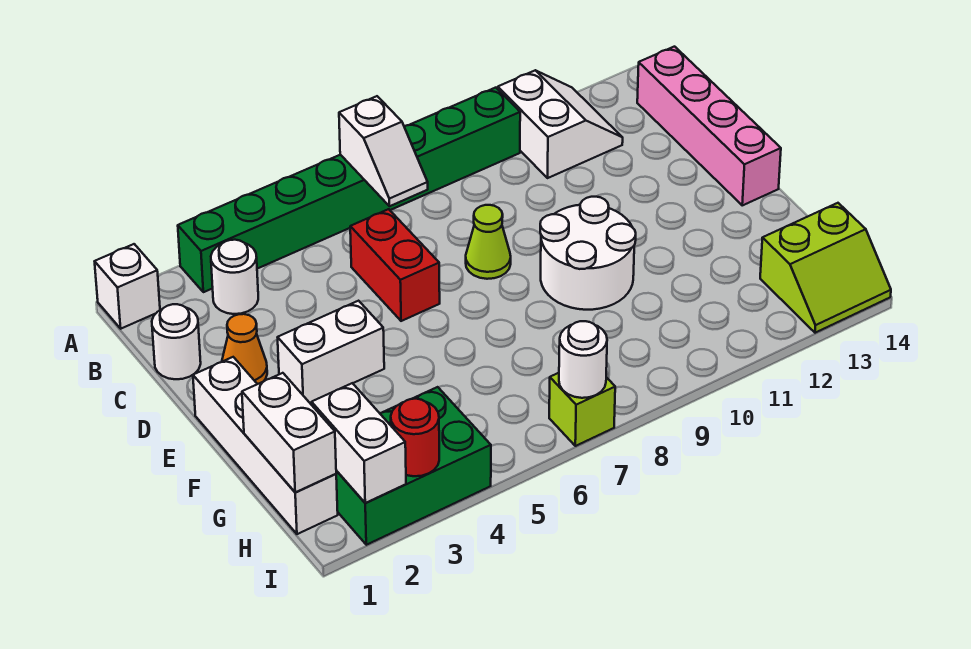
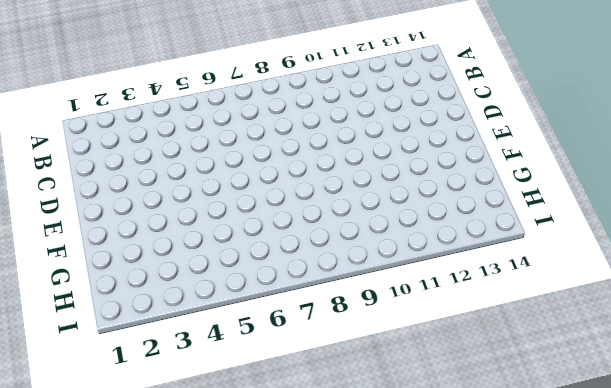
none -> white brick A1 level 1
none -> green brick A3:A10 level 1
none -> white slope A11:B12 level 1 top 11

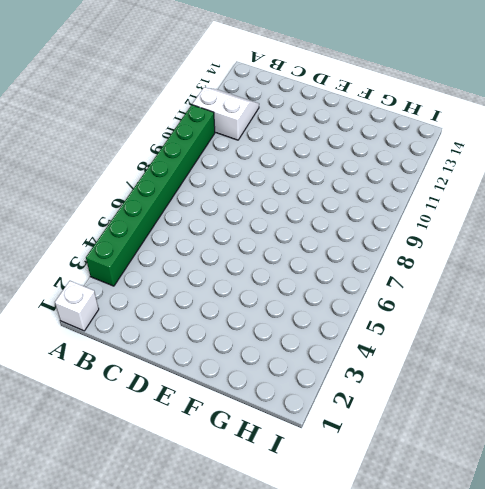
none -> white round brick B3 level 1
none -> pink brick B14:E14 level 1
none -> white round brick C1 level 1

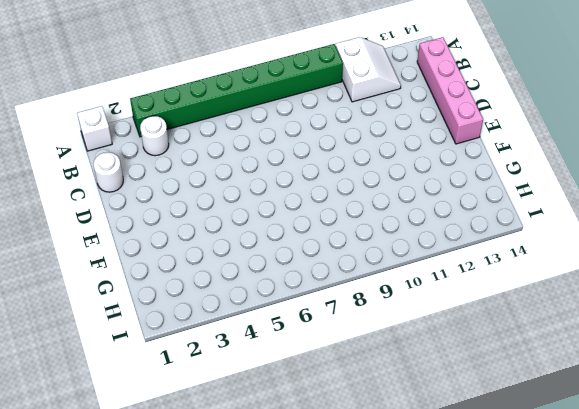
none -> red brick C6:D6 level 1
none -> orange cone D2 level 1
none -> lime cone D8 level 1

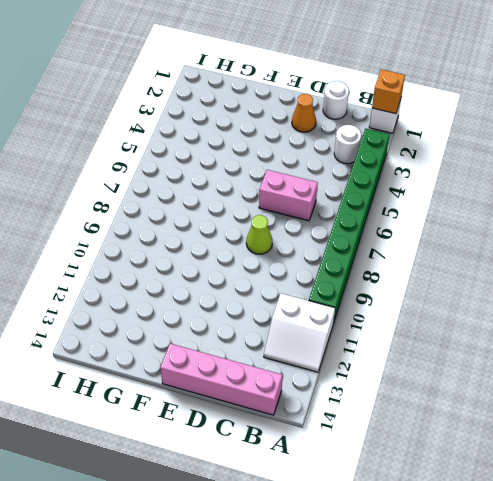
orange brick A1 level 2 -> none
pink brick C6:D6 level 1 -> red brick C6:D6 level 1
none -> white brick E1:H1 level 1
none -> white brick E3:E4 level 1
none -> white round brick E9:F10 level 1

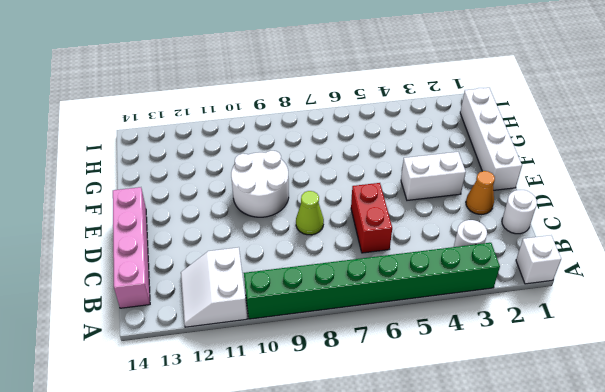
none -> green brick H2:I4 level 1
none -> lime slope H13:I14 level 1 top H
none -> lime brick I7 level 1

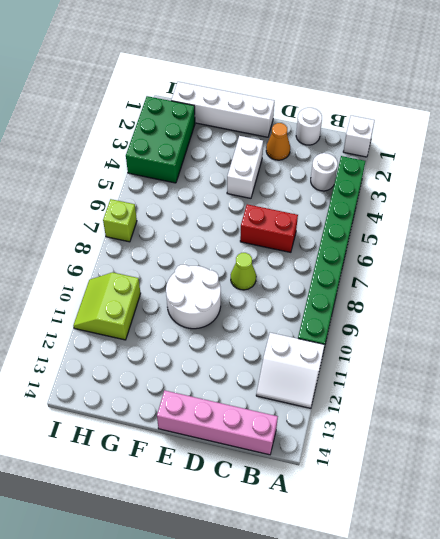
lime slope H10:I11 level 1 top H -> lime slope H13:I14 level 1 top H
none -> white slope A7:B7 level 2 top A
none -> white brick G1:H1 level 2
none -> white brick H2:I2 level 2

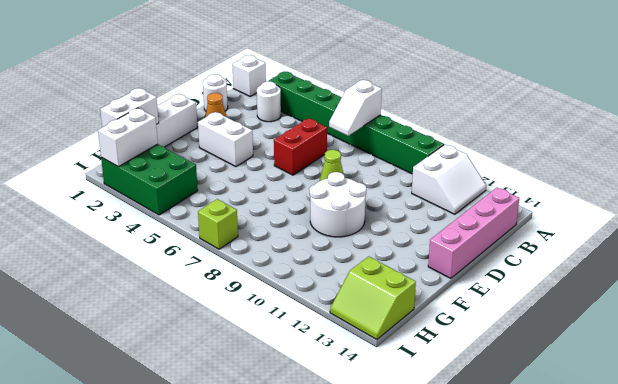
none -> red round brick I3 level 2
none -> white round brick I7 level 2

